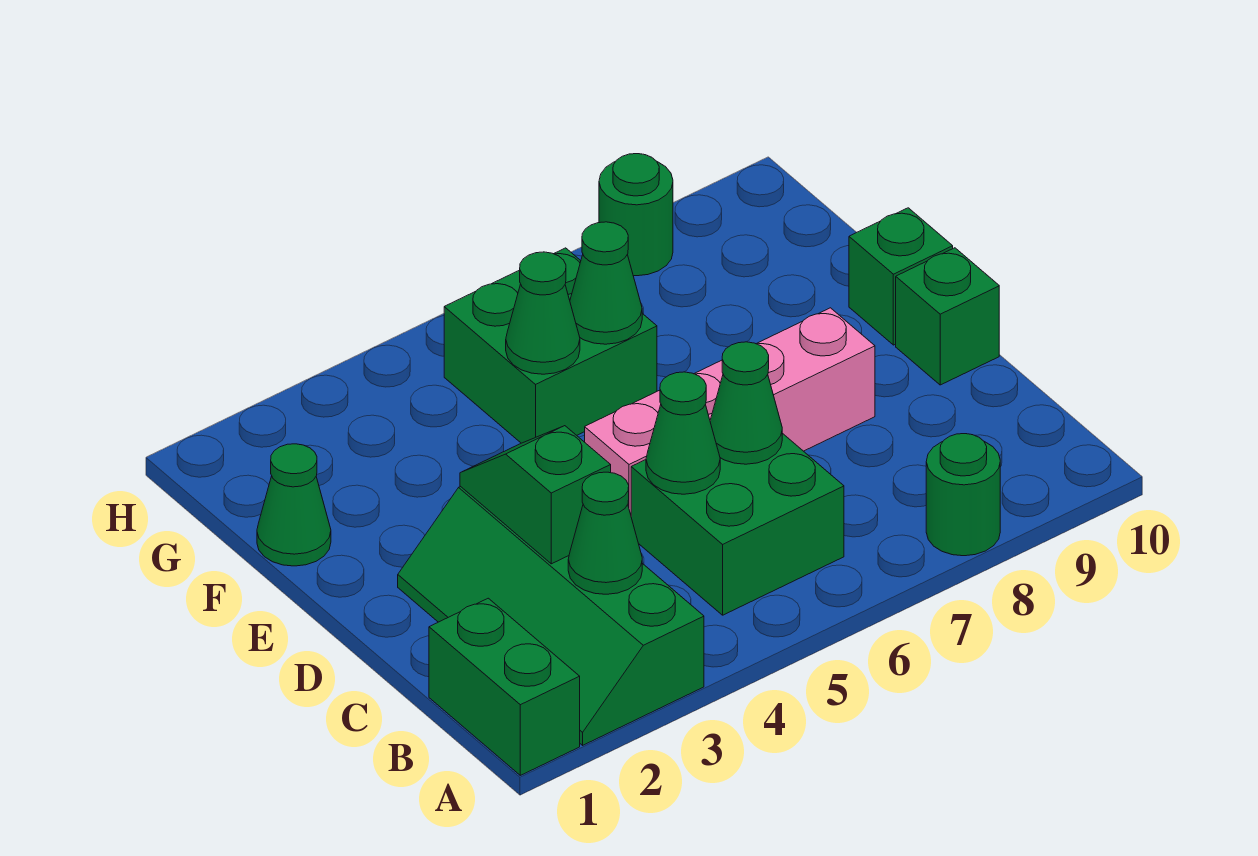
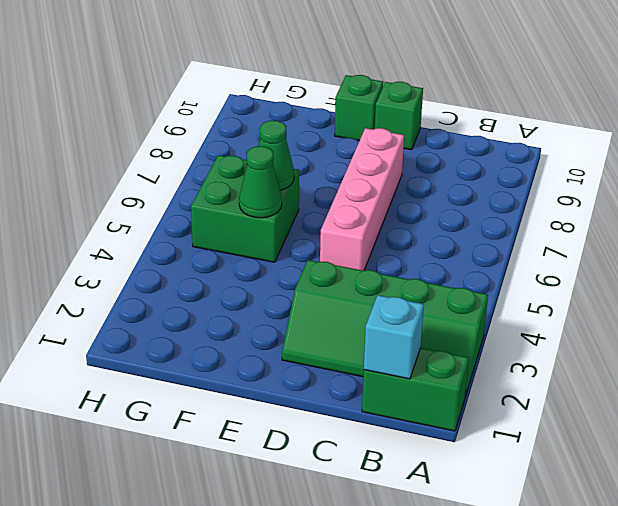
cyan brick B1 level 2 -> none
none -> green round brick A8 level 1
none -> green brick B5:C6 level 1
none -> green cone F1 level 1

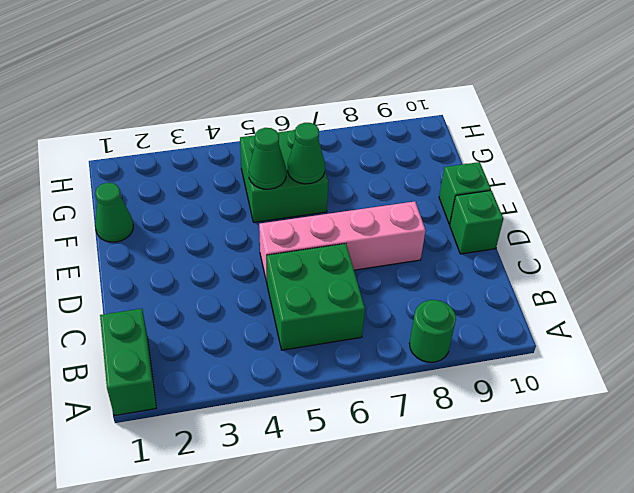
none -> green slope A2:D3 level 1 top 3
none -> green round brick H8 level 1
none -> green cone B3 level 2

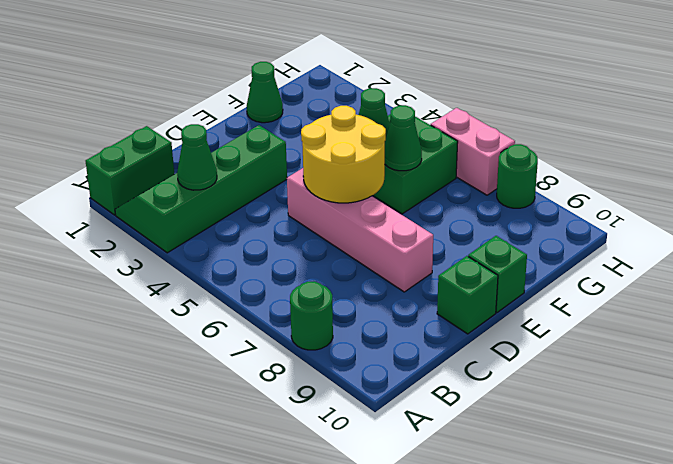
yellow round brick D5:E6 level 2 -> none
pink brick H6:H7 level 1 -> none
none -> green brick B5:C6 level 1
none -> green slope C3:D3 level 2 top C
none -> green cone C5 level 2

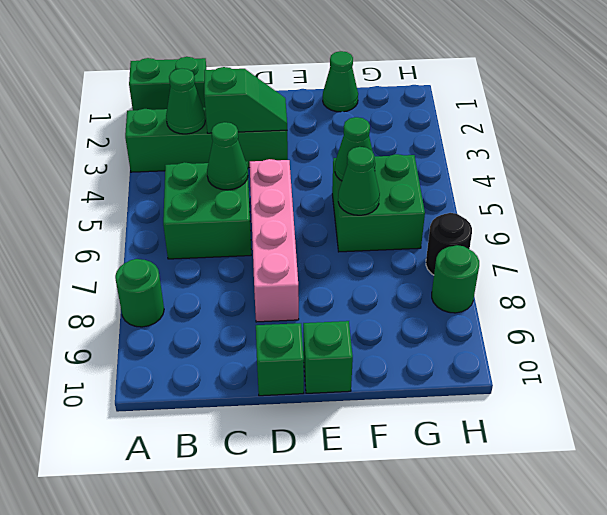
black round brick H7 level 1 -> none
none -> green cone C6 level 2

